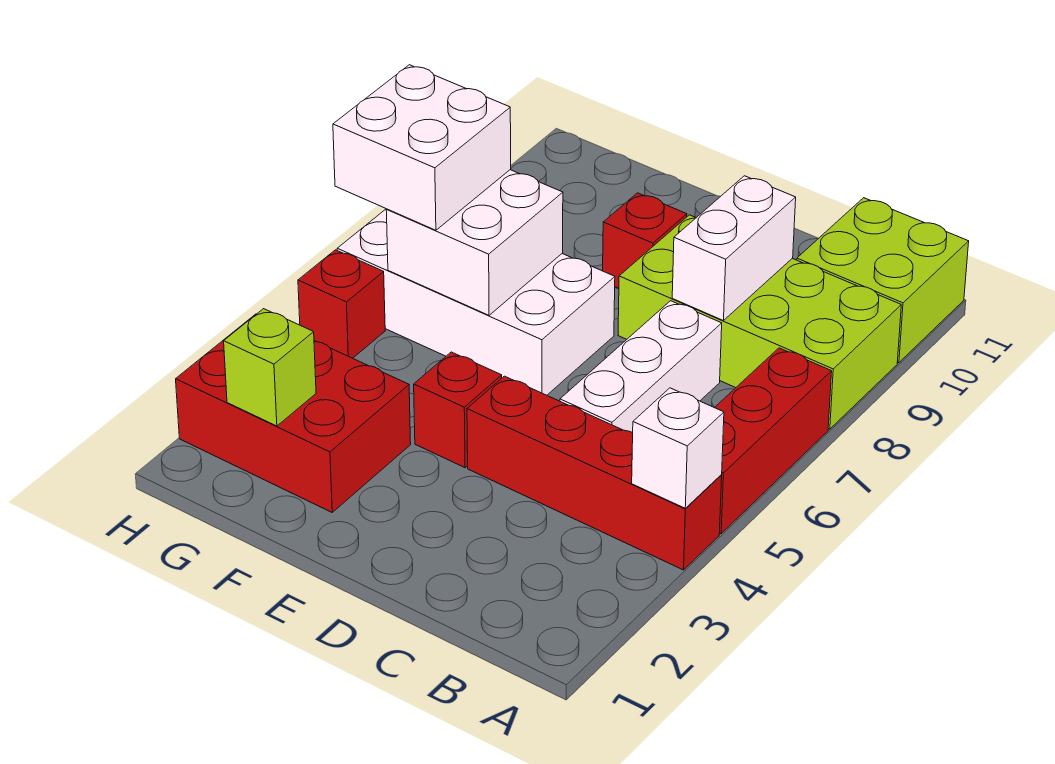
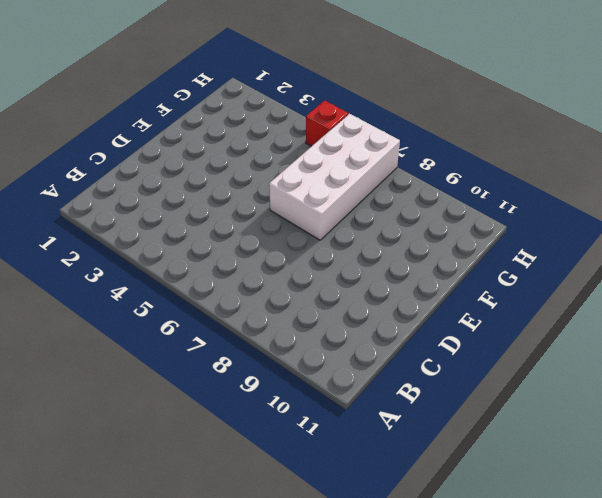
none -> red brick A4:D4 level 1
none -> red brick A5:A7 level 1
none -> lime brick A8:D9 level 1

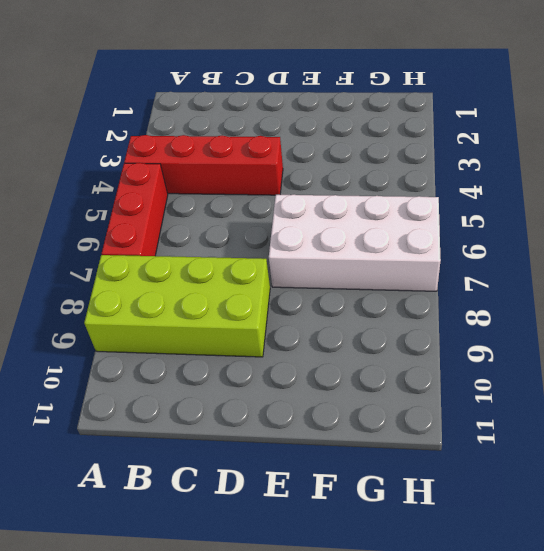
none -> lime brick A10:B11 level 1
none -> white brick C5:C7 level 1
none -> red brick E4 level 1

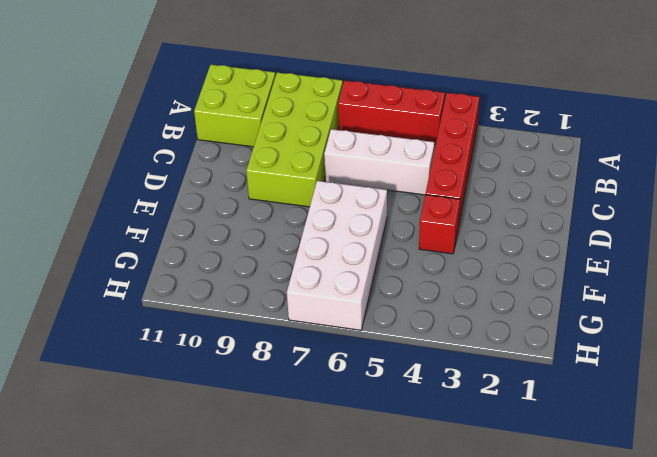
none -> red brick E9 level 1
none -> red brick F2:H3 level 1
none -> red brick H5 level 1

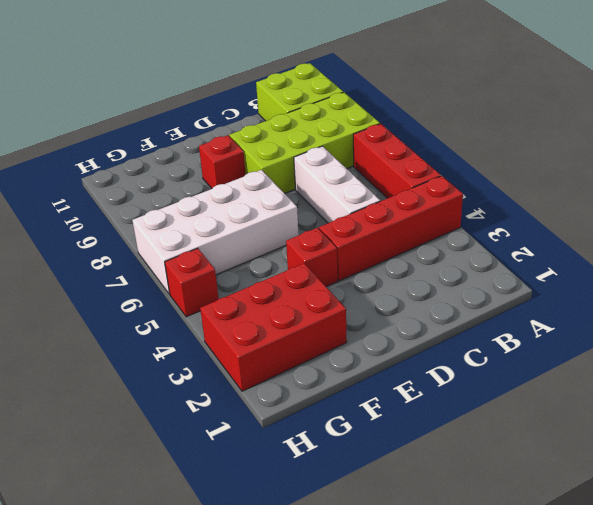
none -> white brick A4 level 2
none -> white brick C8:C9 level 2
none -> white brick F6:G7 level 2

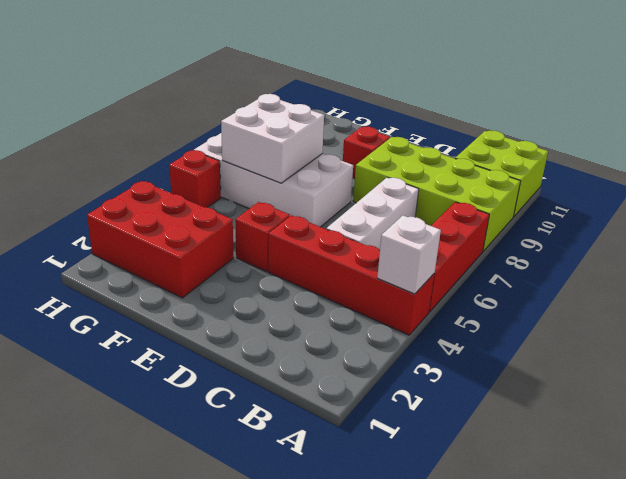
none -> white brick C8:C9 level 2
none -> lime brick G2 level 2
none -> white brick G6:H7 level 3

